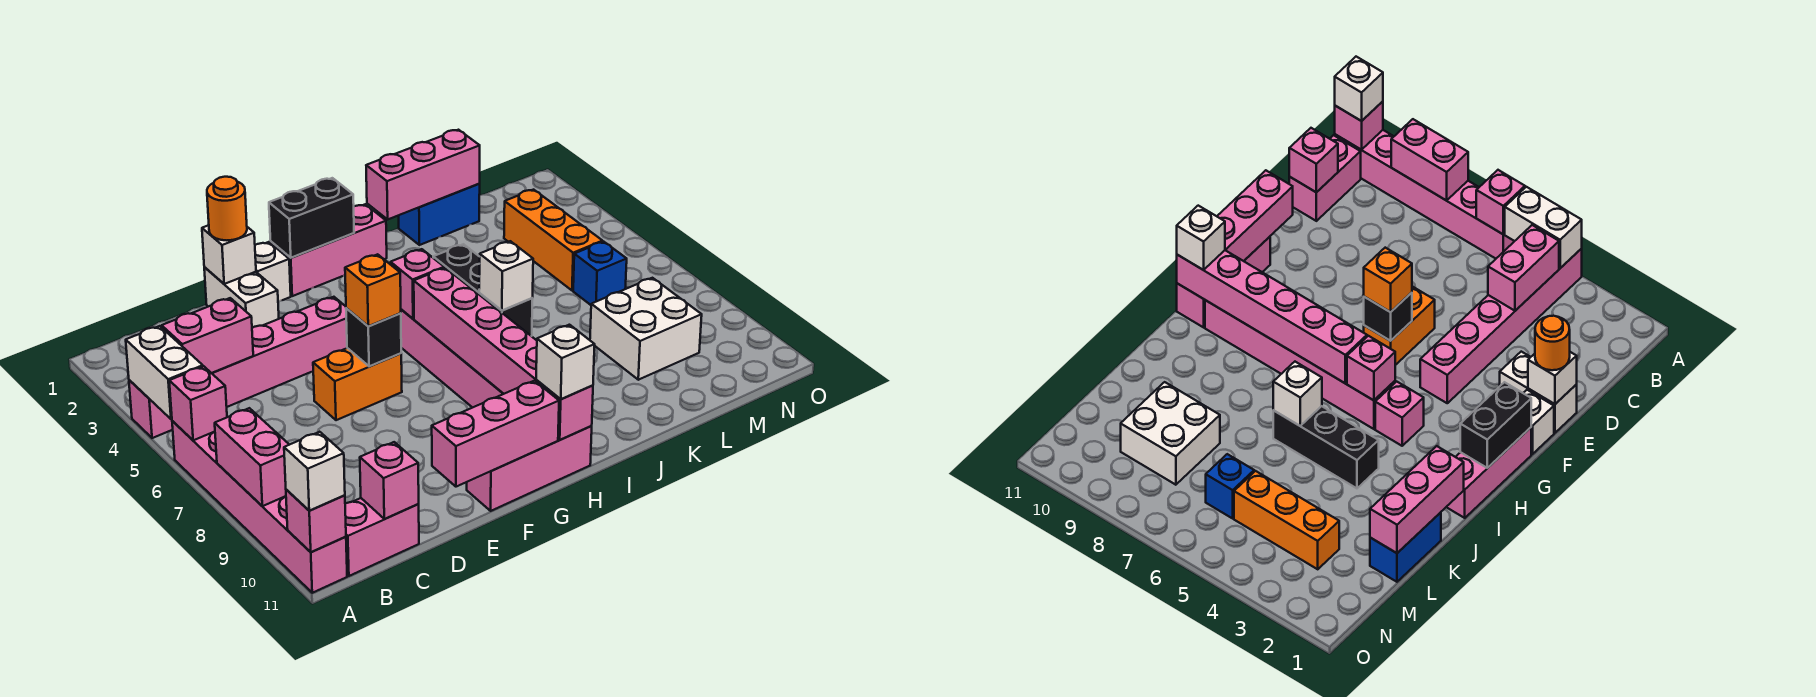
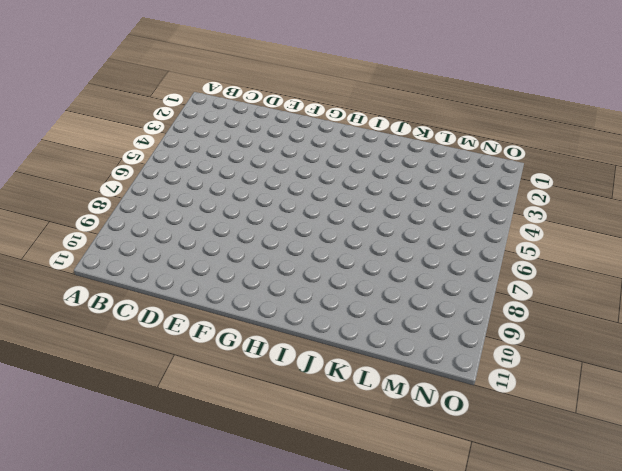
none -> pink brick A4:F4 level 1
none -> pink brick A6:A11 level 1
none -> pink brick B11:C11 level 1
none -> white brick E1:E2 level 1

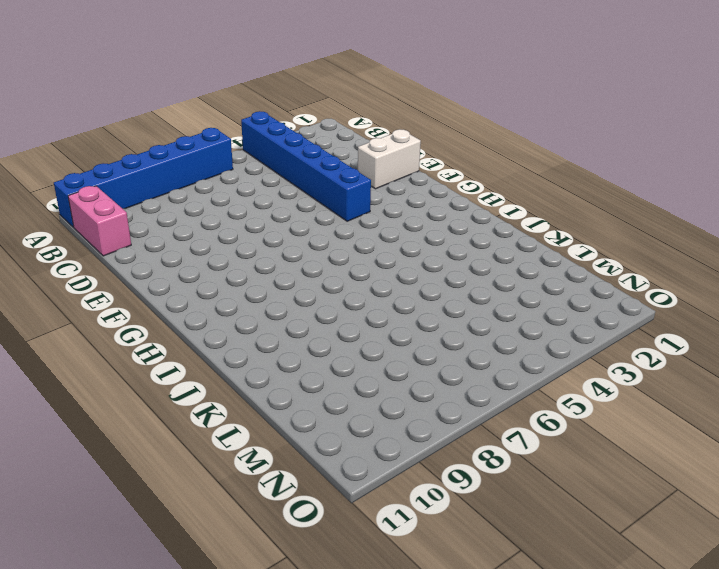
blue brick A4:F4 level 1 -> pink brick A4:F4 level 1
blue brick A6:A11 level 1 -> pink brick A6:A11 level 1
none -> orange brick E6:F6 level 1
none -> white brick F1 level 1
none -> pink brick F11:H11 level 1
none -> pink brick G1:I1 level 1

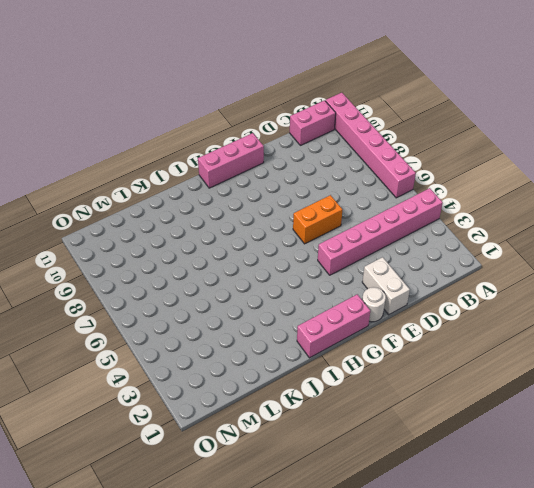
white round brick F1 level 1 -> white brick F1 level 1
none -> pink brick H4 level 1
none -> pink brick H5:H10 level 1
none -> black brick J4:J6 level 1
none -> blue brick K1:L1 level 1

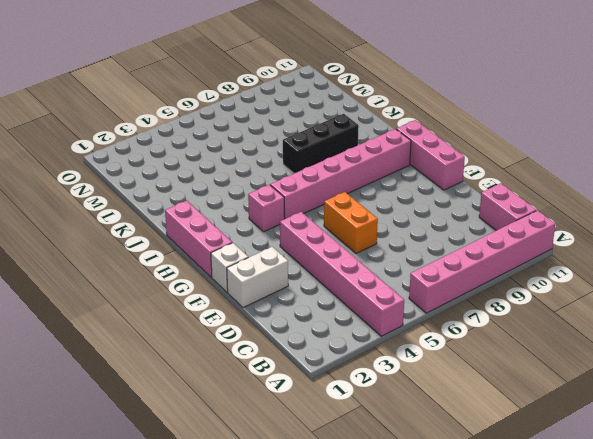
black brick J7:J9 level 1 -> black brick J4:J6 level 1
none -> blue brick K1:L1 level 1
none -> white brick L8:M9 level 1
none -> orange brick M3:M5 level 1
none -> blue brick M6 level 1

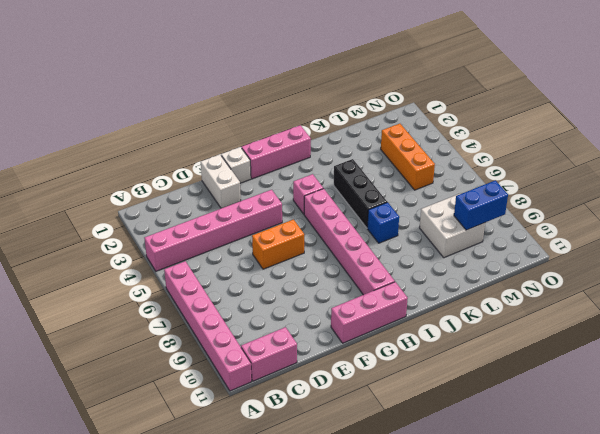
blue brick J7 level 1 -> blue brick M6 level 1
blue brick M9:N9 level 2 -> blue brick K1:L1 level 1
none -> white brick A4:A5 level 2
none -> pink brick A6 level 2
none -> pink brick A8:A9 level 2
none -> pink brick A11 level 2

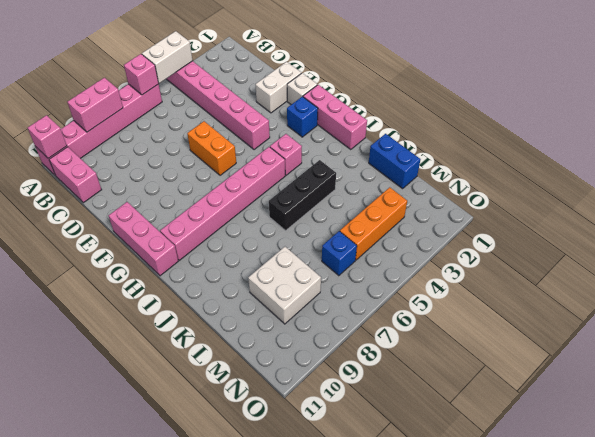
blue brick G2 level 1 -> none
none -> pink brick B4:C4 level 2
none -> pink brick C11 level 2
none -> white brick E1 level 2
none -> pink brick E11:G11 level 2

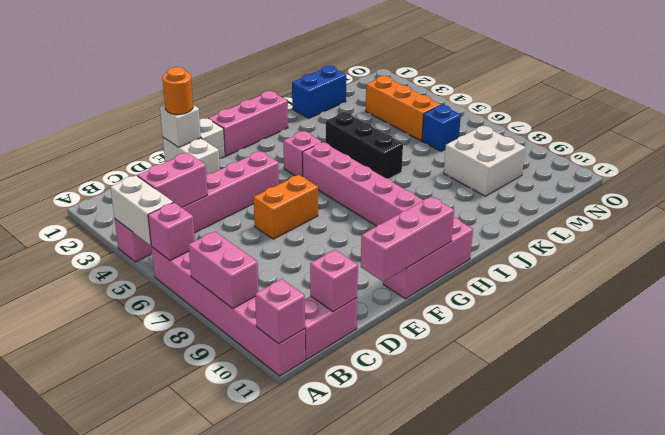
none -> black brick F6 level 2
none -> black brick G1:H1 level 2
none -> pink brick H5 level 2
none -> pink brick H6:H11 level 2

